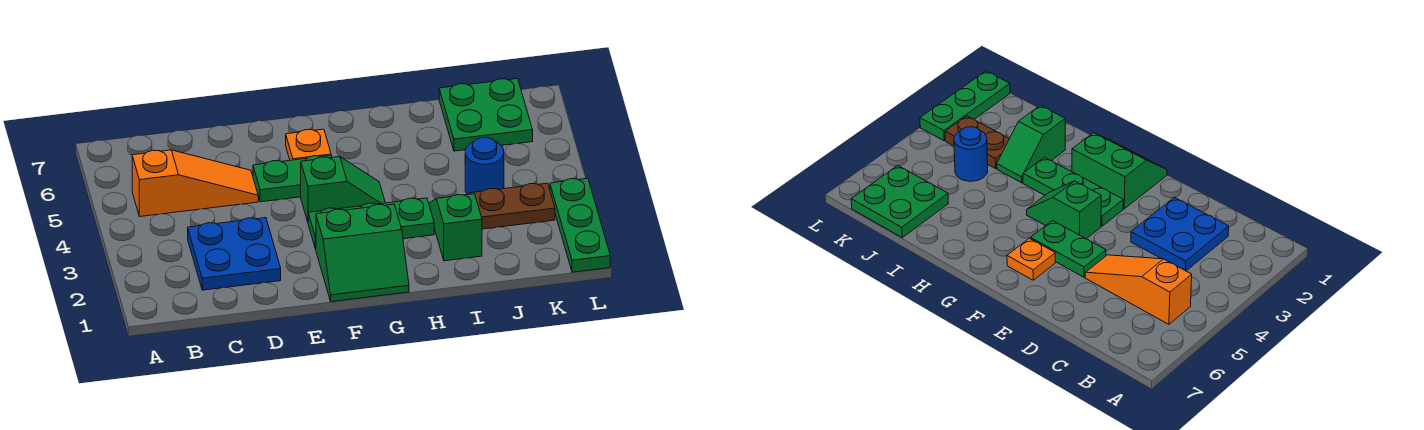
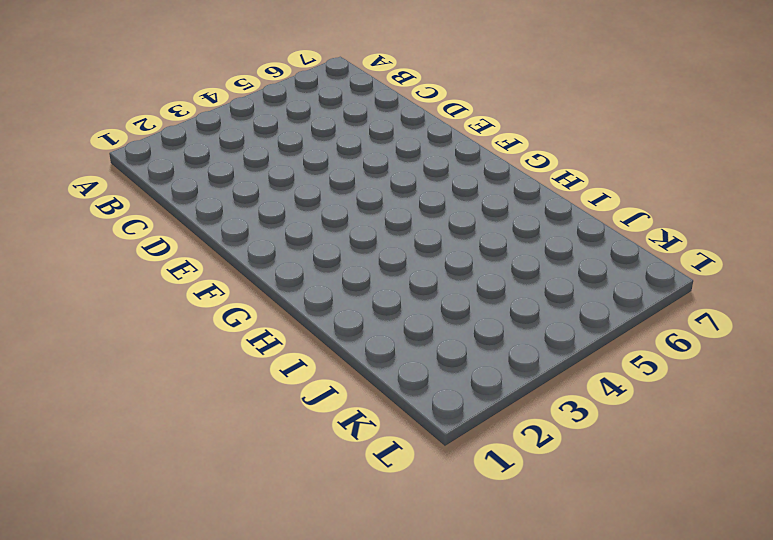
none -> orange slope B5:D5 level 1 top B
none -> blue plate C2:D3 level 1
none -> green plate E5:F5 level 1

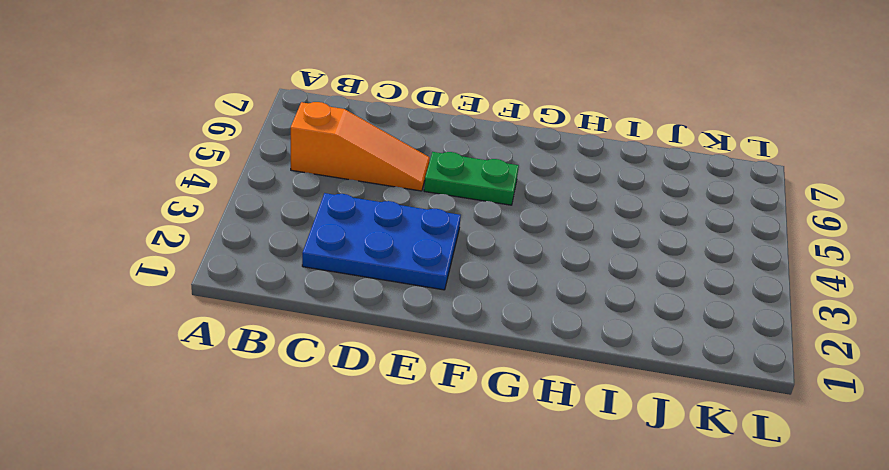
blue plate C2:E3 level 1 -> blue plate C2:D3 level 1
none -> green slope F1:G2 level 1 top 2
none -> green plate F3:H3 level 1
none -> green slope F4:G4 level 1 top F

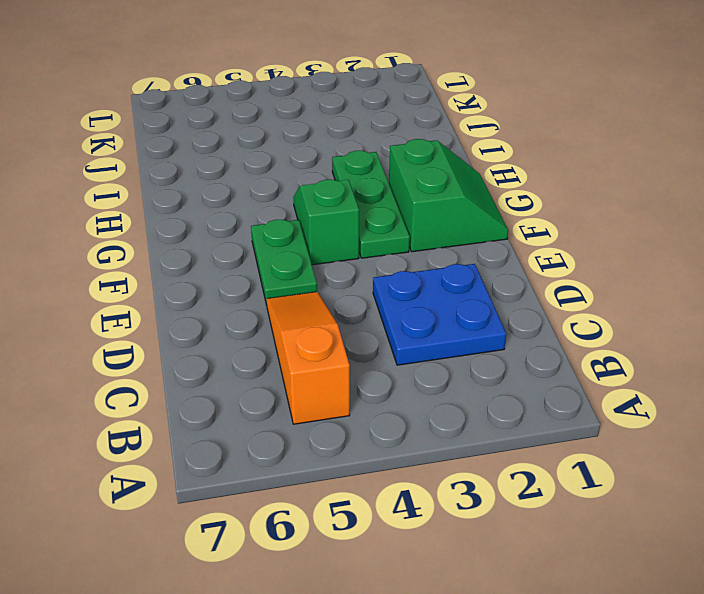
none -> orange plate F6 level 1
none -> green slope I2:I3 level 1 top 2
none -> brown plate J3:K3 level 1

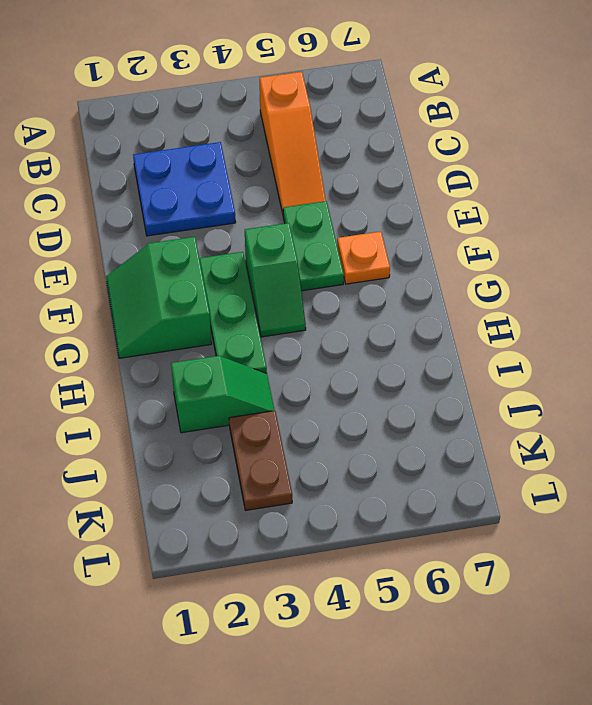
none -> blue round brick J4 level 1
none -> green plate J6:K7 level 1
none -> green plate L1:L3 level 1

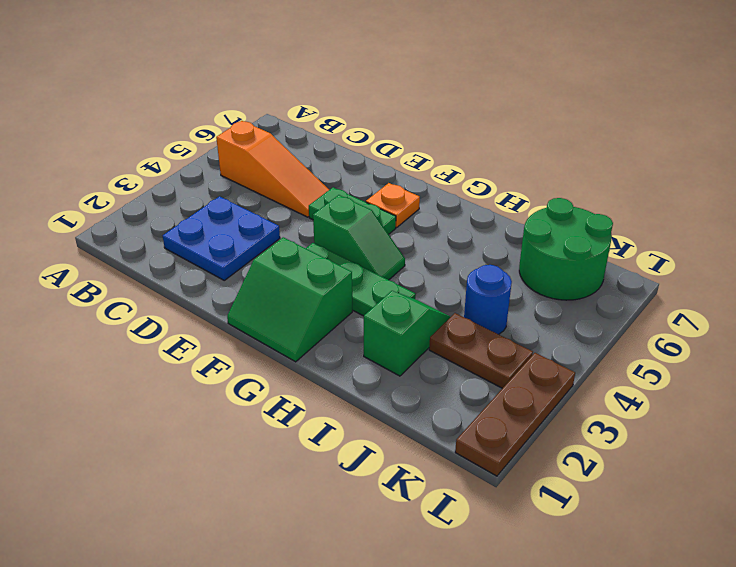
green round brick J6:K7 level 1 -> green plate J6:K7 level 1
brown plate L1:L3 level 1 -> green plate L1:L3 level 1

